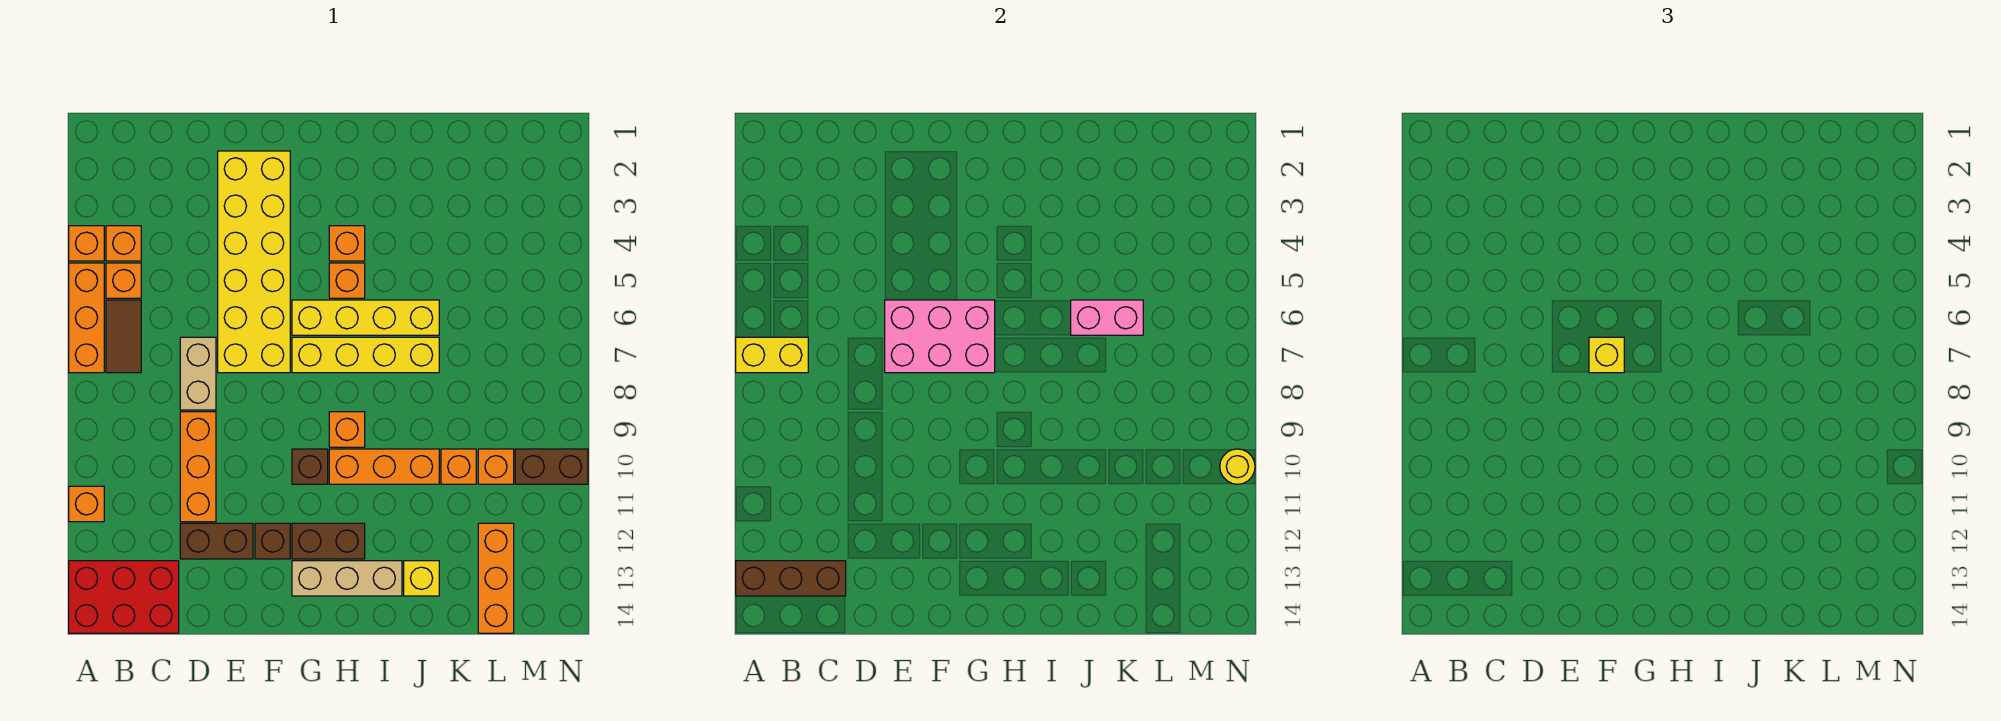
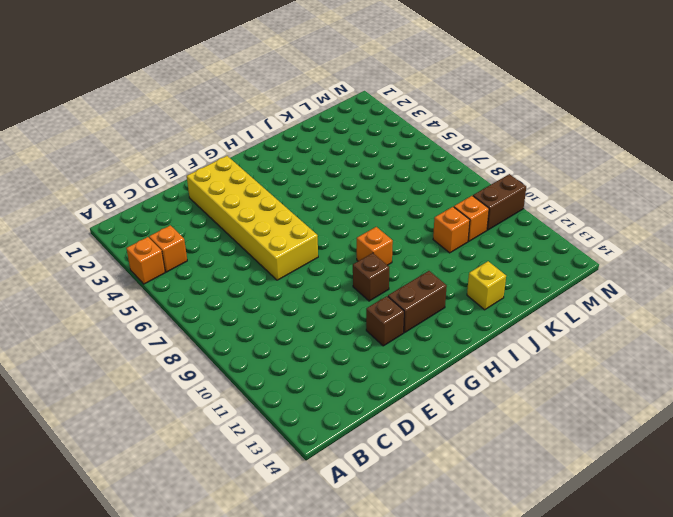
none -> orange brick A5:A7 level 1
none -> orange brick A11 level 1
none -> red brick A13:C14 level 1
none -> orange brick B5 level 1

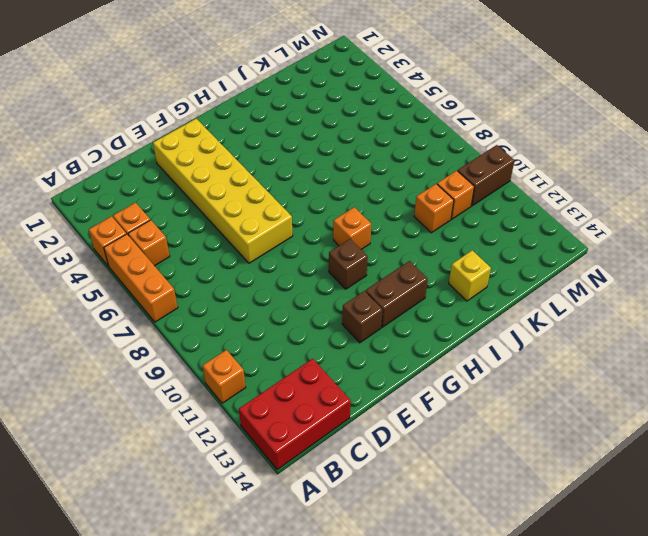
none -> brown tile B6:B7 level 1
none -> tan brick D7:D8 level 1
none -> orange brick D9:D11 level 1
none -> brown brick D12:E12 level 1

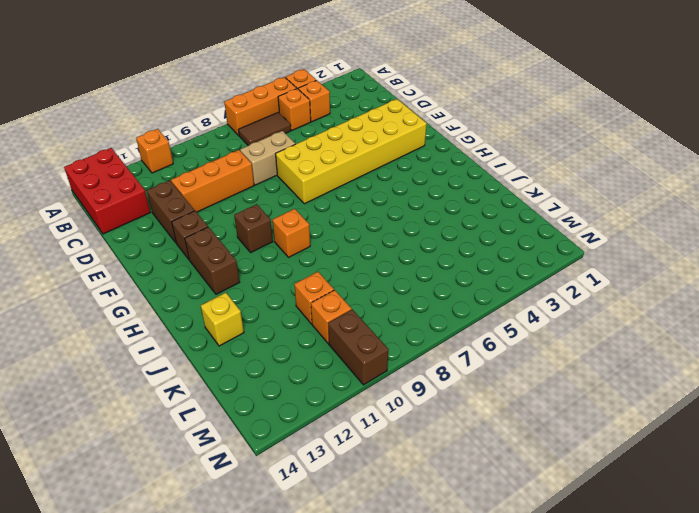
none -> yellow brick G6:J6 level 1
none -> yellow brick G7:J7 level 1
none -> tan brick G13:I13 level 1
none -> orange brick H4 level 1

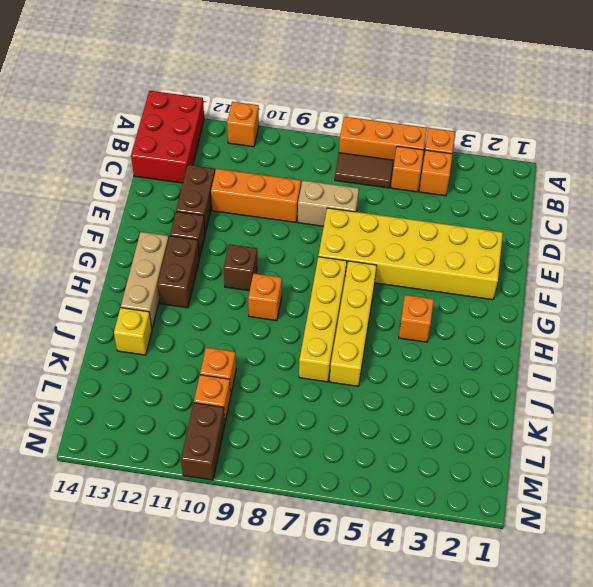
none -> orange brick H5 level 1
none -> orange brick H10:J10 level 1
none -> orange brick L12:L14 level 1
none -> yellow brick A7:B7 level 2

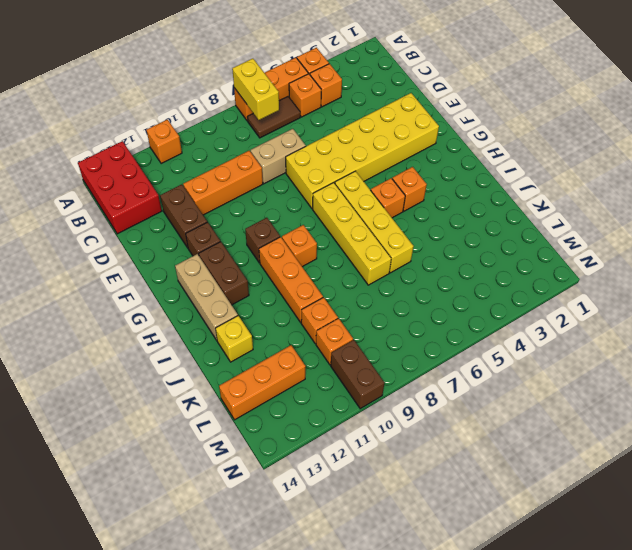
none -> brown brick A13:C13 level 2
none -> pink brick E6:G7 level 2
none -> pink brick J6:K6 level 2
none -> yellow round brick N10 level 2

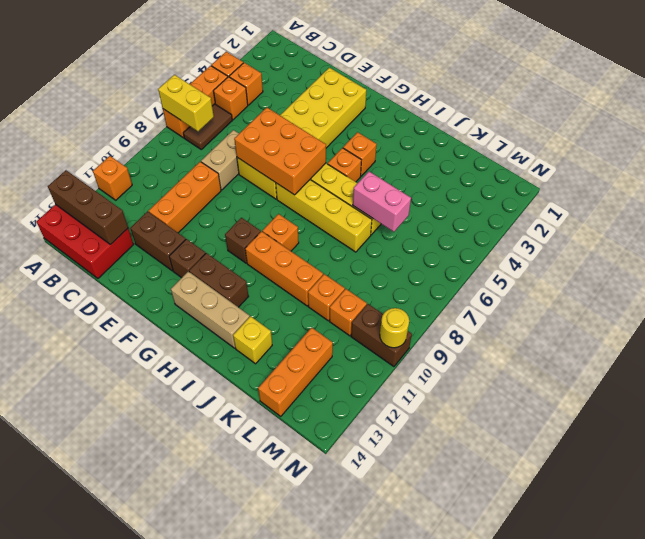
orange brick E6:G7 level 2 -> pink brick E6:G7 level 2
none -> yellow brick F7 level 3

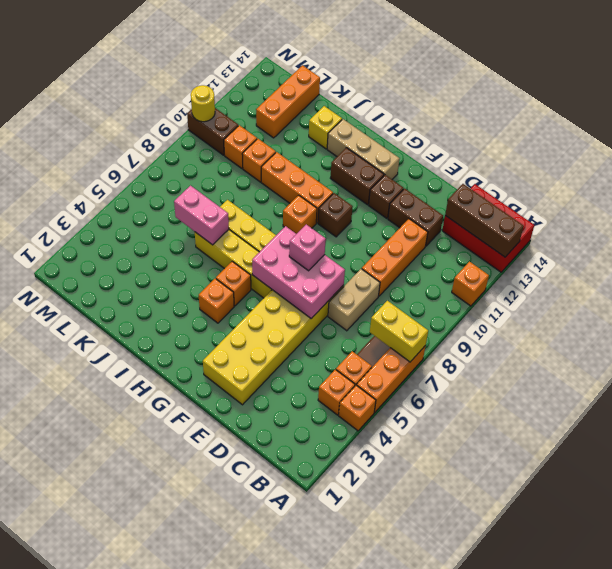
pink brick F7 level 3 -> yellow brick F7 level 3

